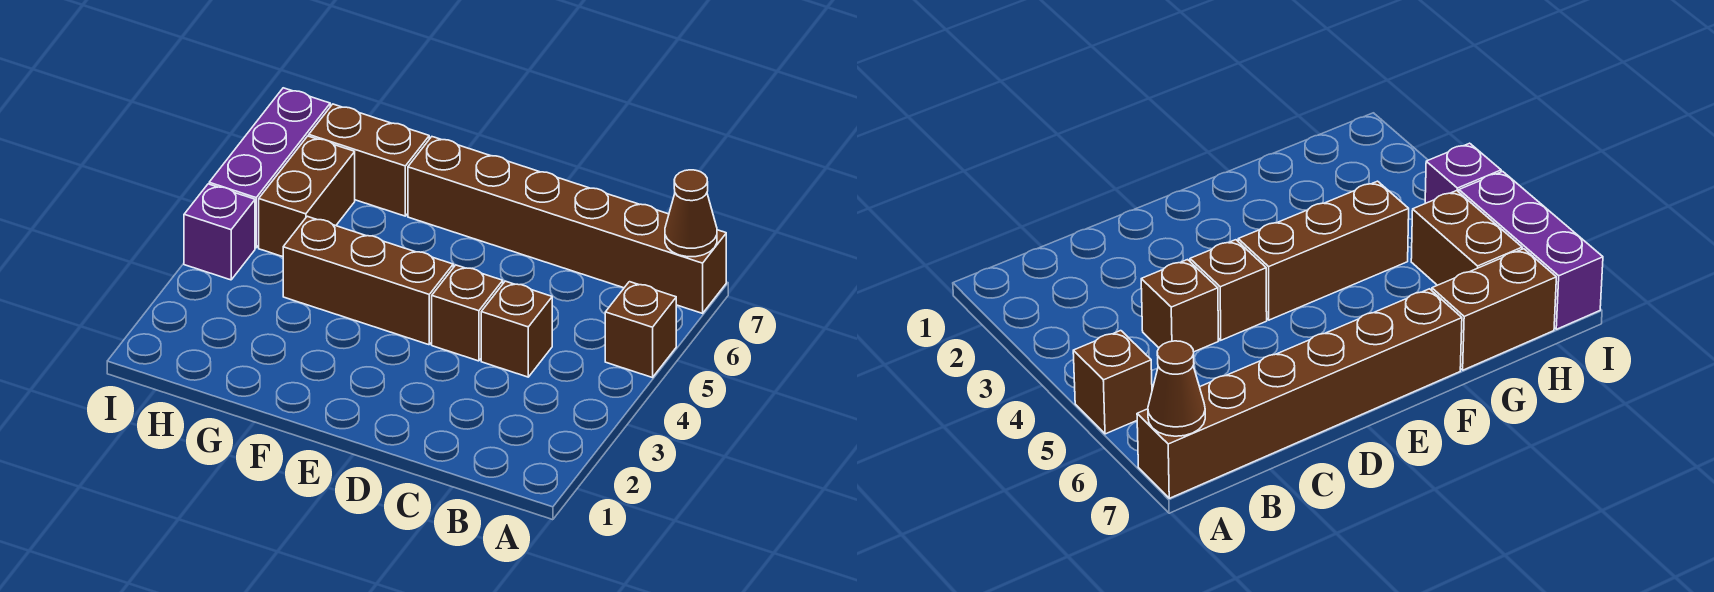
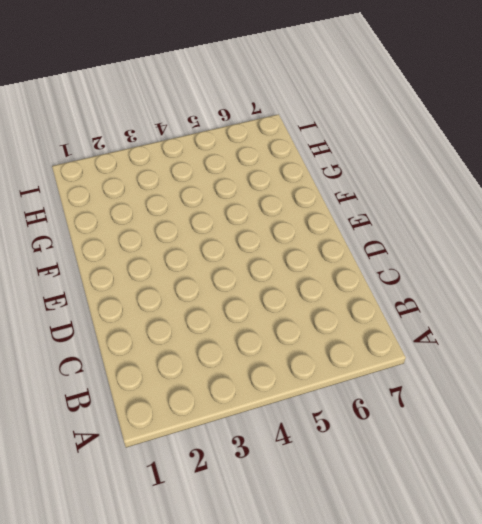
none -> brown brick A5 level 1
none -> brown brick A7:F7 level 1

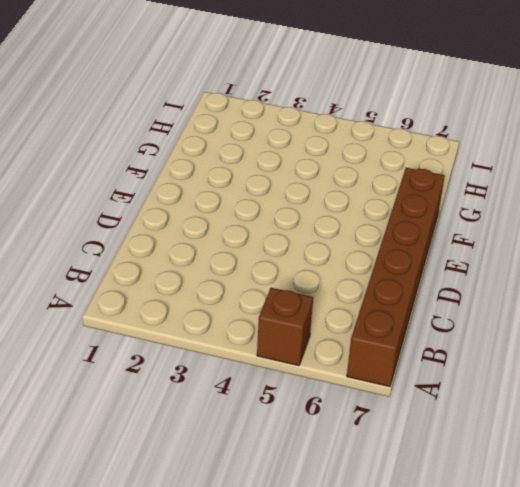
none -> brown brick C4 level 1
none -> brown brick D4 level 1

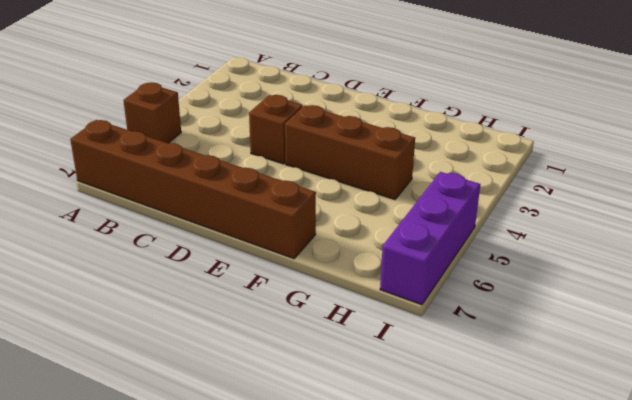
none -> brown brick C4 level 1
none -> brown brick G7:H7 level 1

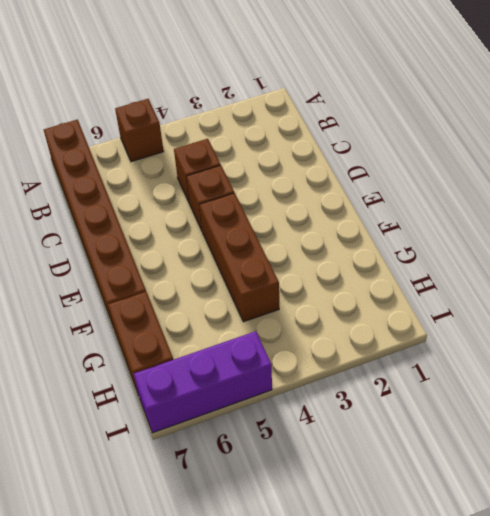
none -> brown brick H5:H6 level 1
none -> purple brick I4 level 1

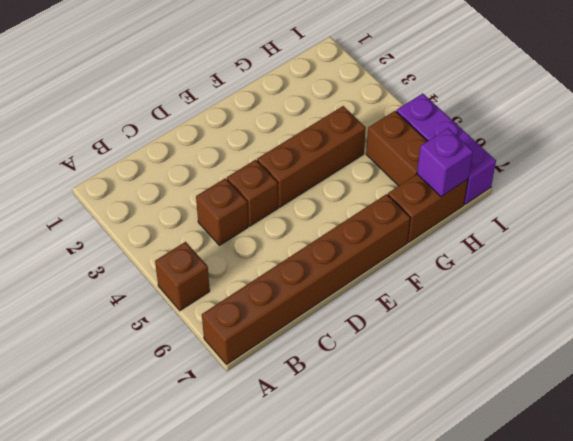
purple brick H7 level 2 -> purple brick I4 level 1
none -> brown cone A7 level 2

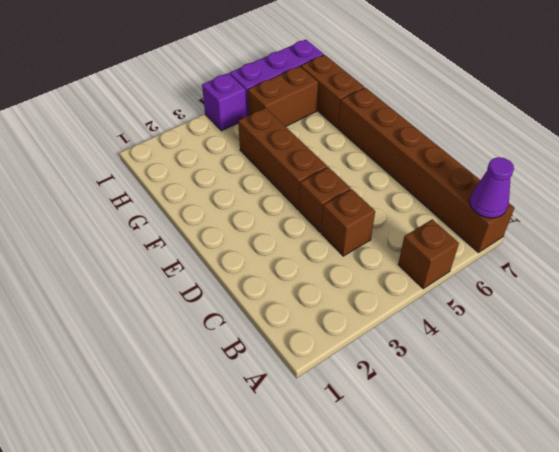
purple cone A7 level 2 -> brown cone A7 level 2

